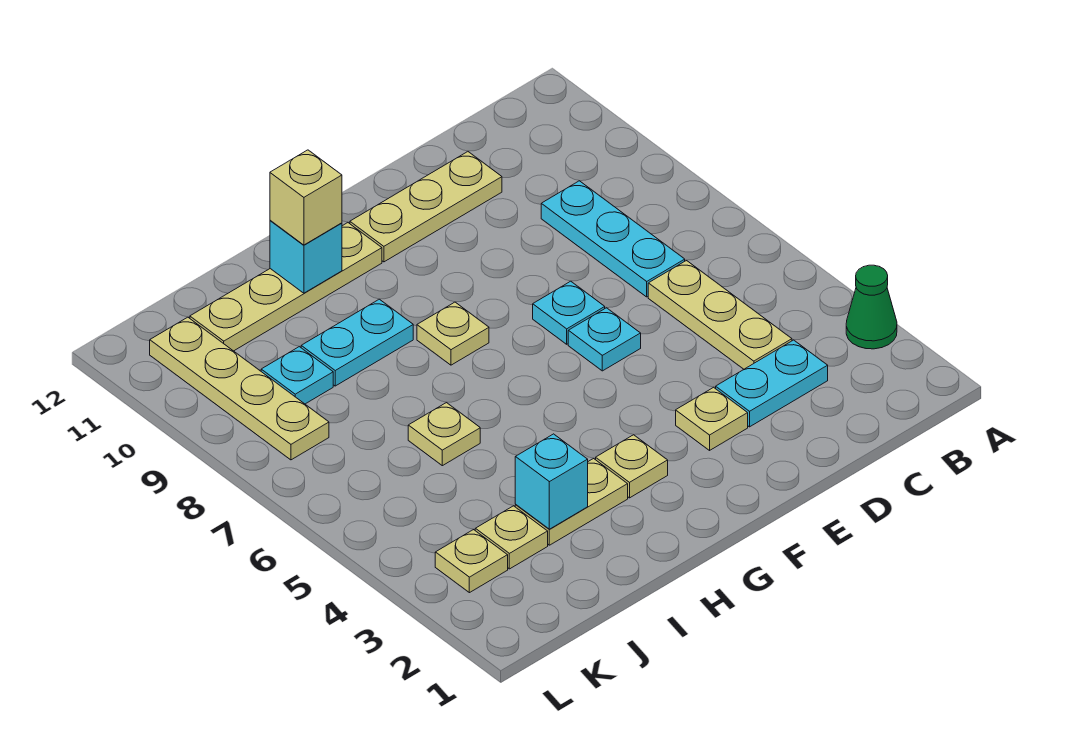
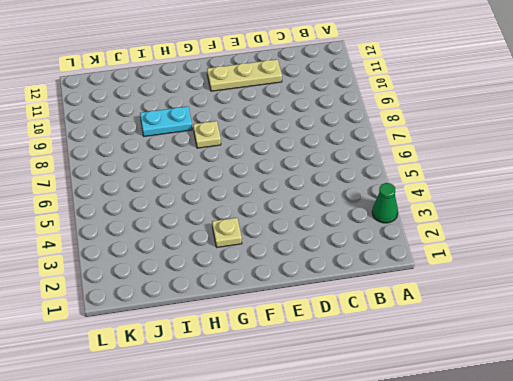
none -> cyan plate C3:D3 level 1
none -> tan plate C4:C6 level 1
none -> cyan plate C7:C9 level 1

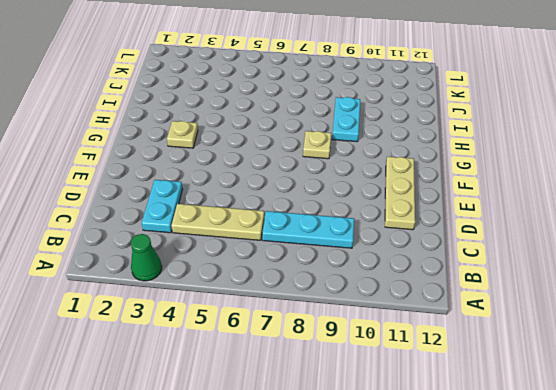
none -> tan plate E3 level 1
none -> cyan plate E6 level 1
none -> cyan plate E7 level 1

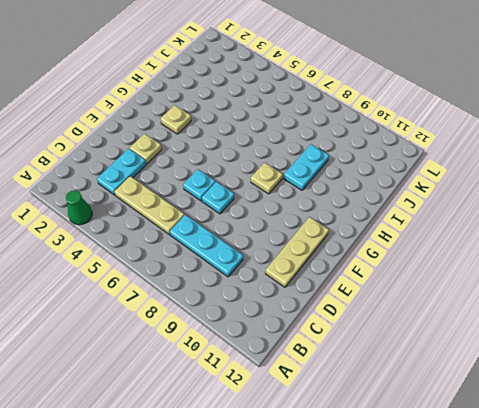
none -> tan plate G11:J11 level 1
none -> tan plate H3:I3 level 1
none -> tan plate I6 level 1

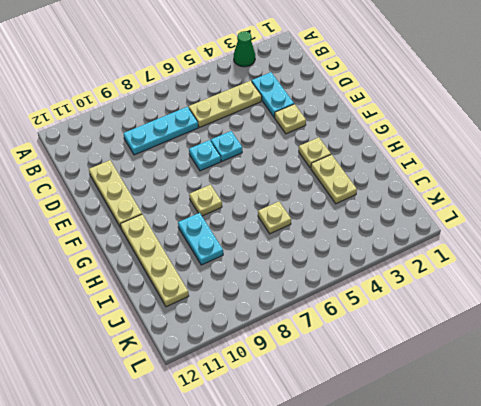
none -> tan plate J3 level 1
none -> cyan plate J9 level 1
none -> tan plate K3 level 1

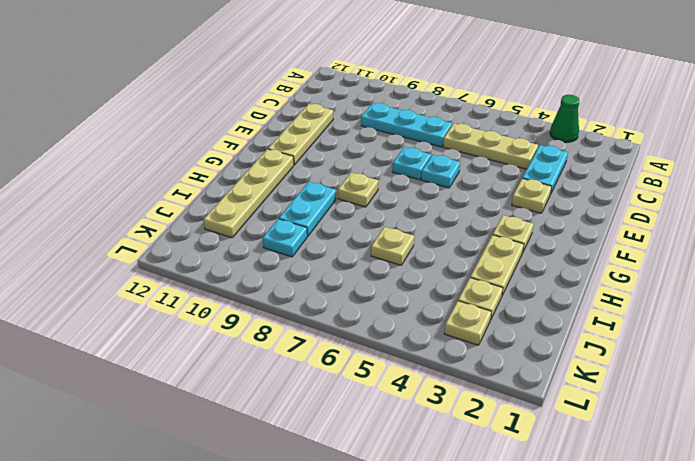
none -> tan plate K8:K11 level 1
none -> cyan brick H11 level 2
none -> cyan brick I3 level 2

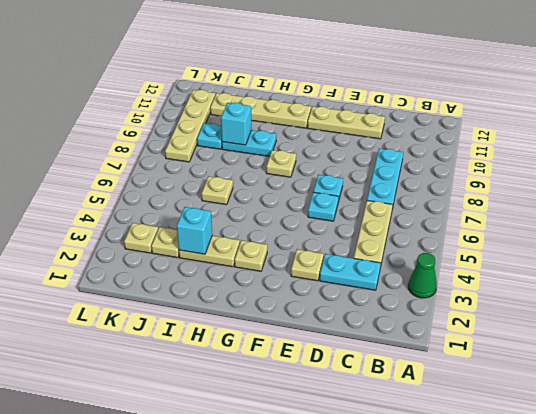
cyan brick I9 level 2 -> cyan brick H11 level 2
none -> tan brick H11 level 3

